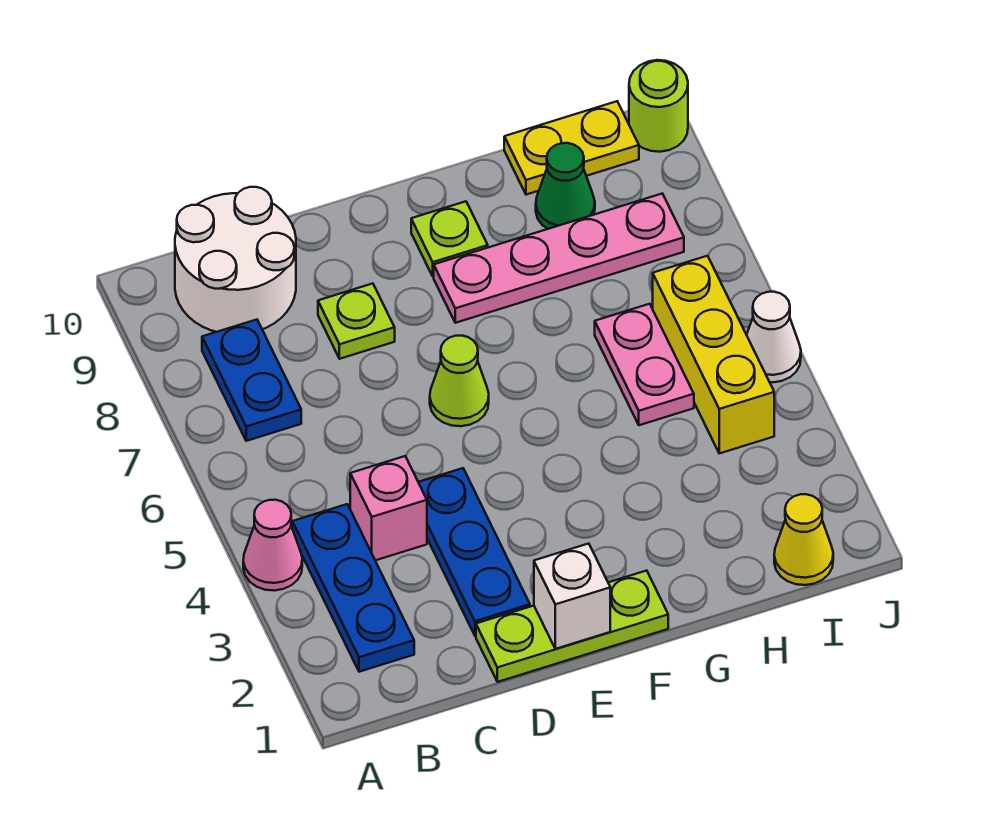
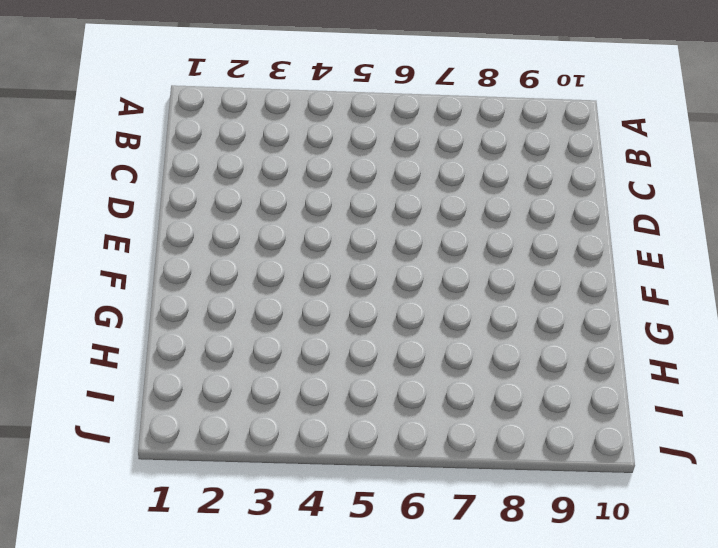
none -> pink cone A4 level 1
none -> blue plate B2:B4 level 1
none -> blue plate B7:B8 level 1

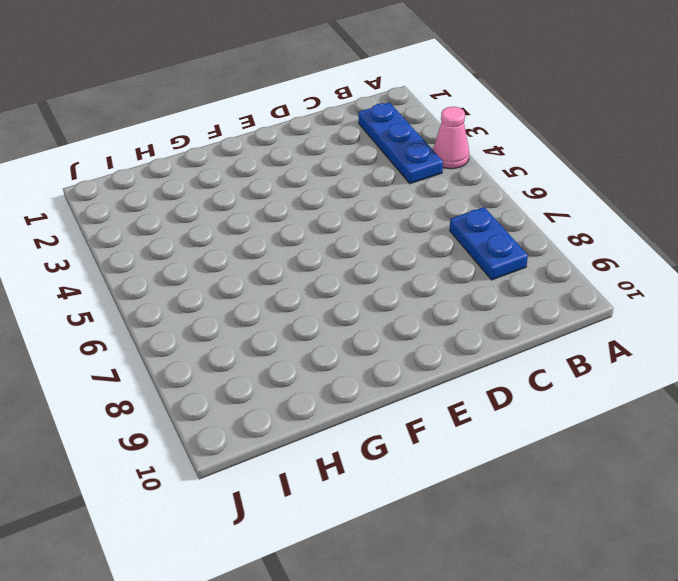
none -> white round brick B9:C10 level 1
none -> pink brick C4 level 1
none -> lime plate D1:F1 level 1

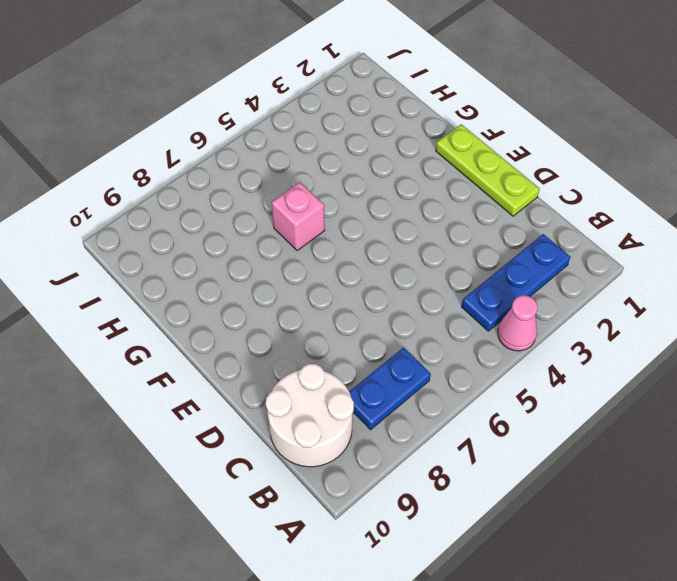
pink brick G6 level 1 -> pink brick C4 level 1
none -> blue plate D2:D4 level 1
none -> lime plate D8 level 1
none -> lime cone E6 level 1

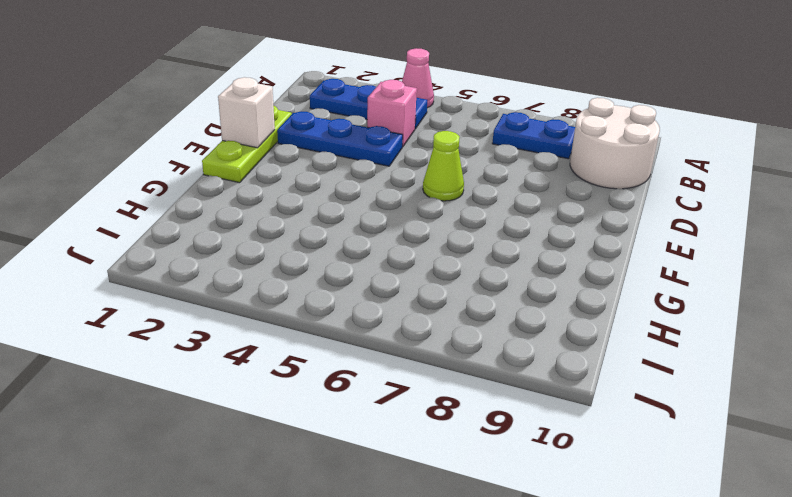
none -> lime plate D8 level 1
none -> pink plate F8:I8 level 1
none -> lime plate F9 level 1

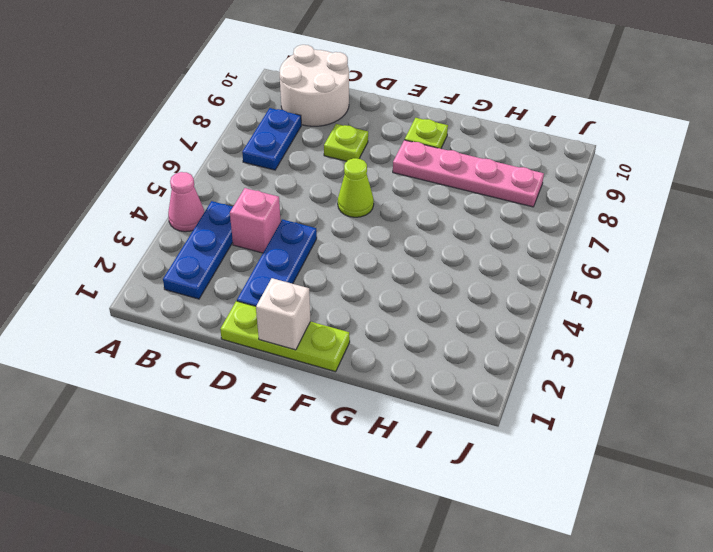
none -> pink plate H5:H6 level 1
none -> green cone H9 level 1
none -> yellow plate H10:I10 level 1

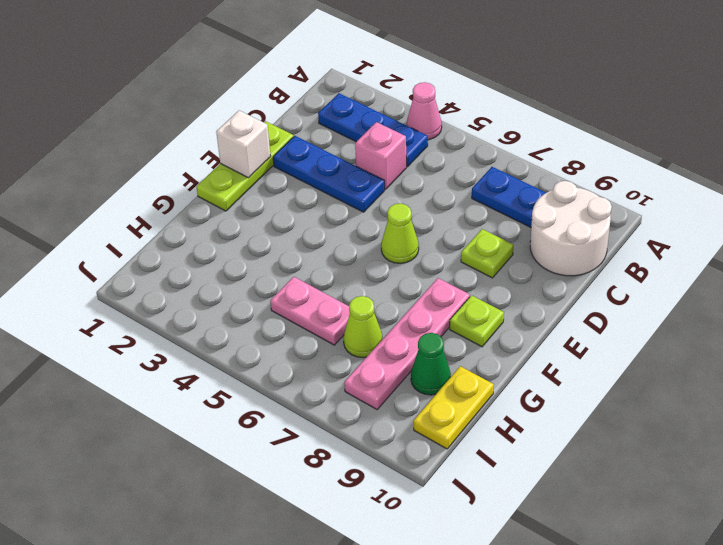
lime cone H7 level 1 -> none
none -> yellow cone I1 level 1
none -> yellow brick I4:I6 level 1
none -> white cone J5 level 1

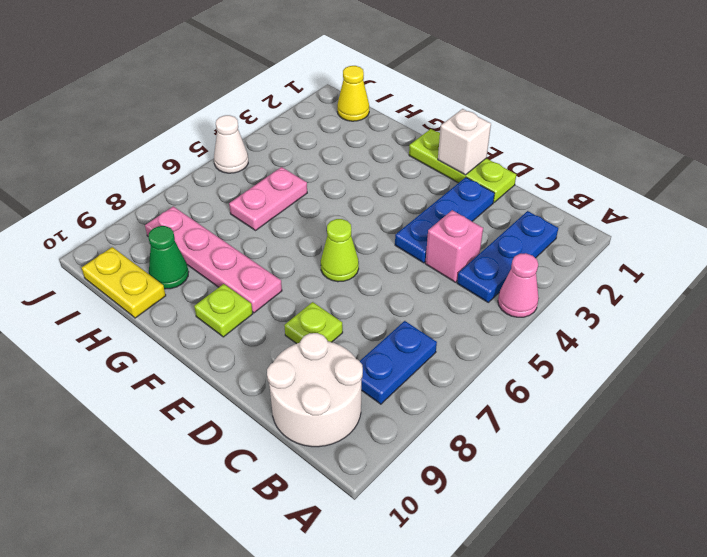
none -> yellow brick I4:I6 level 1
none -> lime round brick J10 level 1

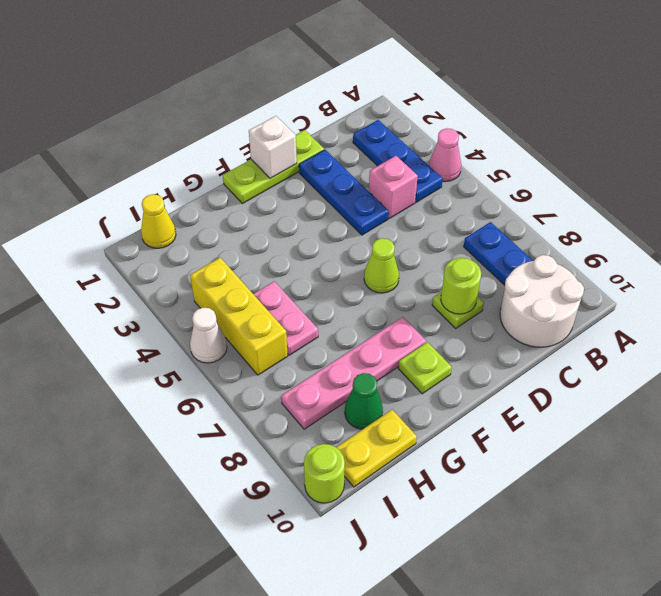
lime round brick D8 level 2 -> none

